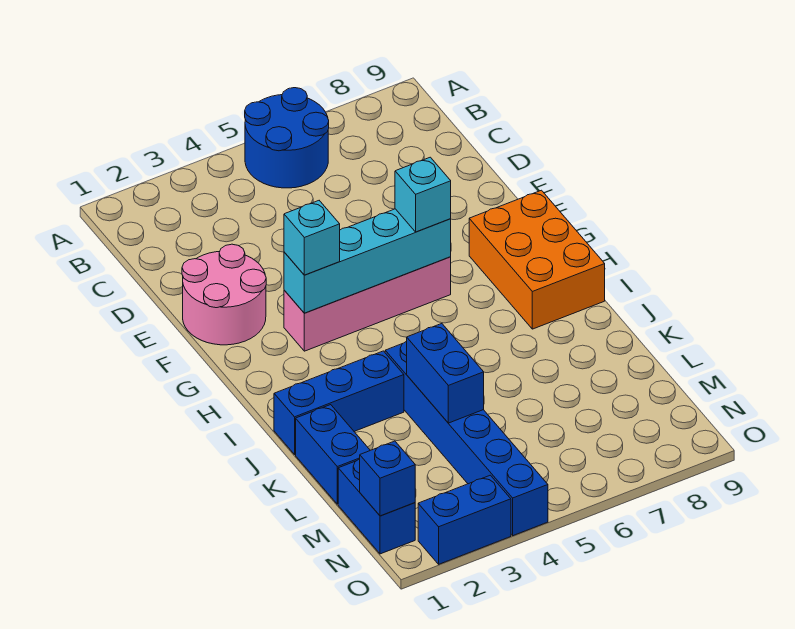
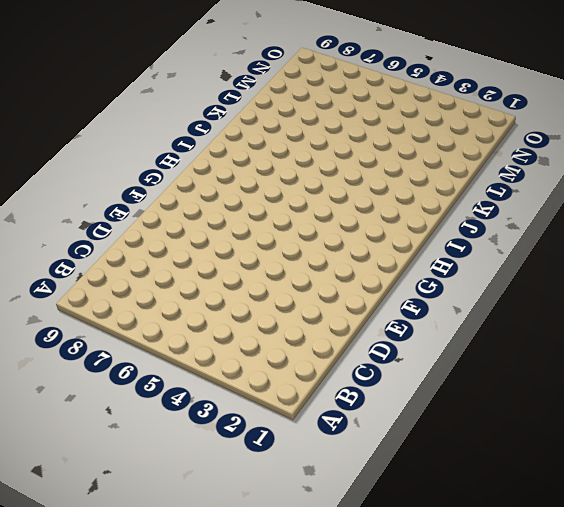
none -> blue round brick A5:B6 level 1
none -> pink round brick E1:F2 level 1
none -> pink brick G3:G6 level 1

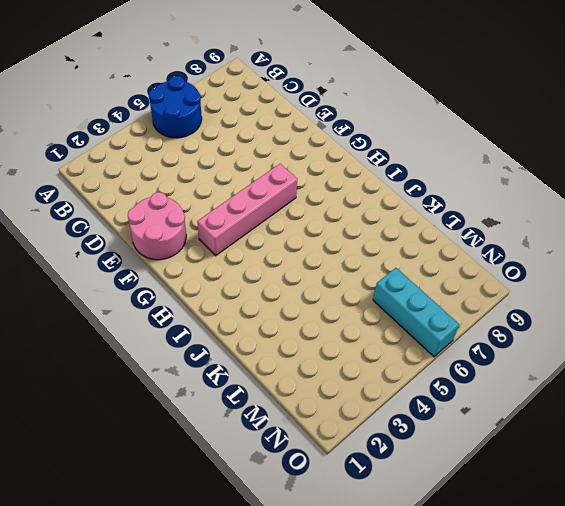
cyan brick M6:O6 level 1 -> none
none -> orange brick G8:I9 level 1
none -> blue brick J1:J3 level 1
none -> blue brick J4:O4 level 1

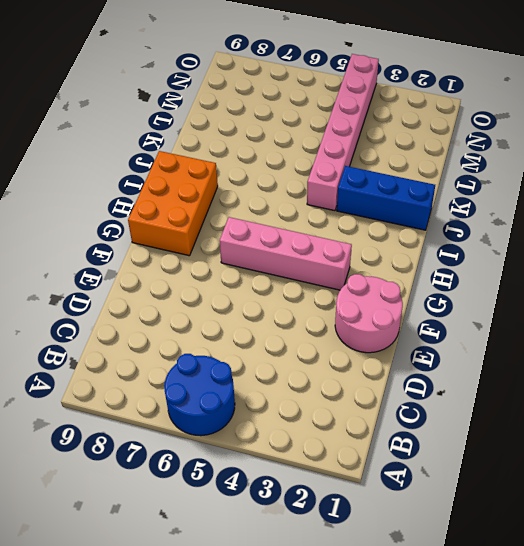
pink brick J4:O4 level 1 -> blue brick J4:O4 level 1
none -> blue brick K1:L1 level 1
none -> blue brick M1:N1 level 1
none -> blue brick O2:O3 level 1

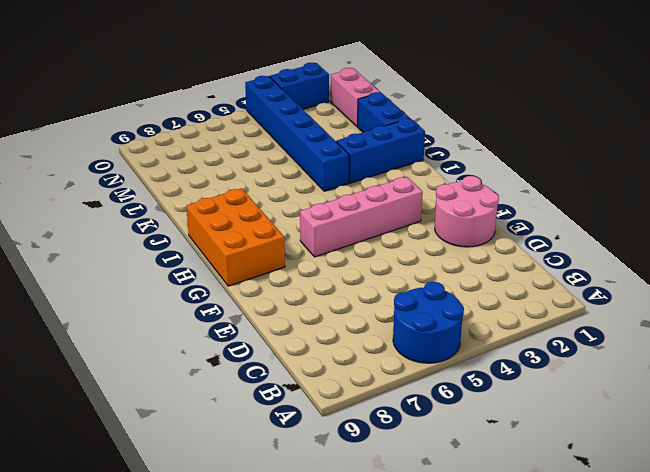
pink brick M1:N1 level 1 -> blue brick M1:N1 level 1
none -> cyan brick G3:G6 level 2
none -> blue brick K4:L4 level 2
none -> blue brick N1 level 2

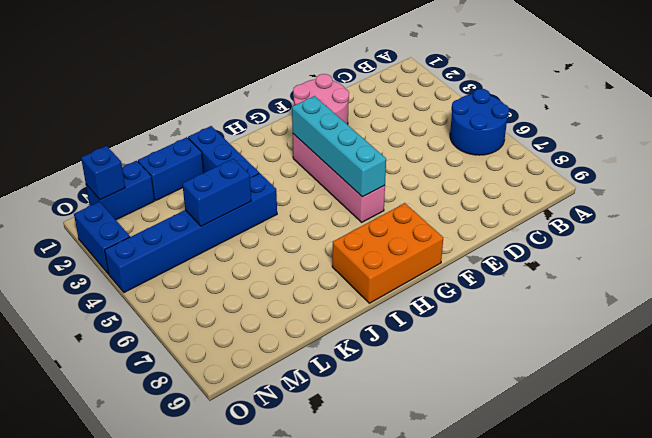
none -> cyan brick G3 level 3
none -> cyan brick G6 level 3

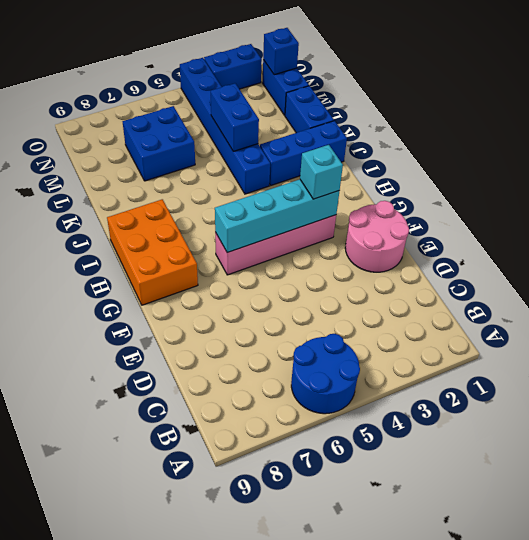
blue brick L6:M7 level 1 -> none
none -> cyan brick G6 level 3

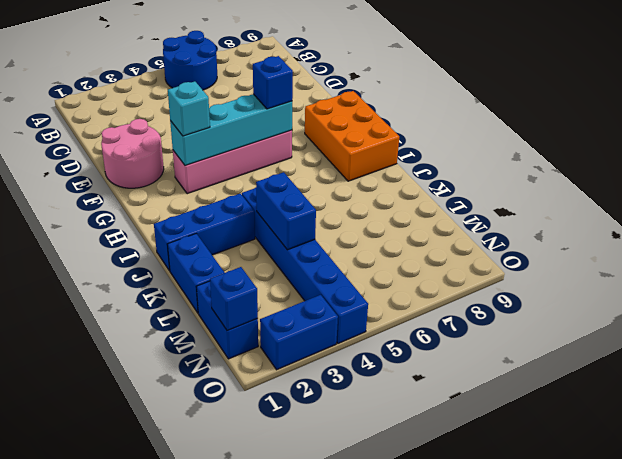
blue brick G6 level 3 -> cyan brick G6 level 3

